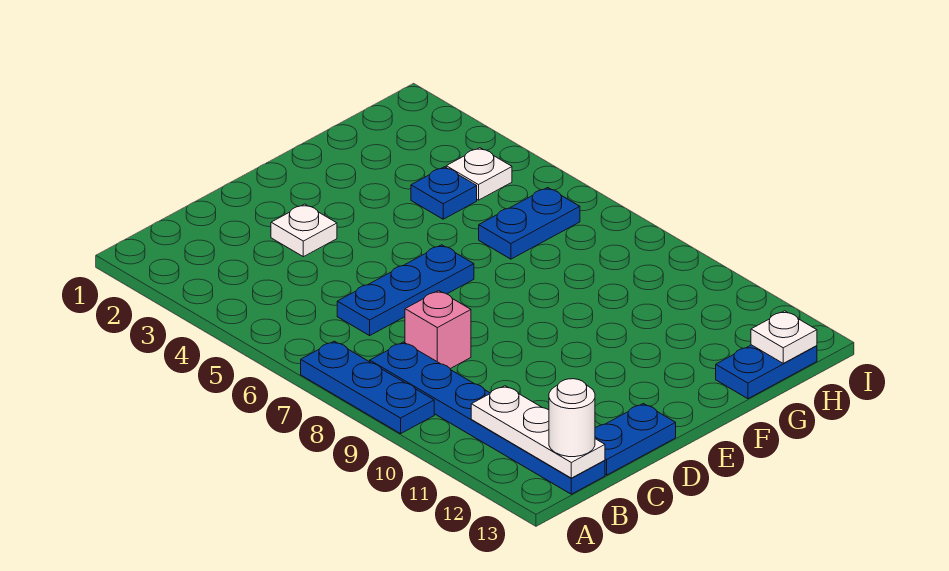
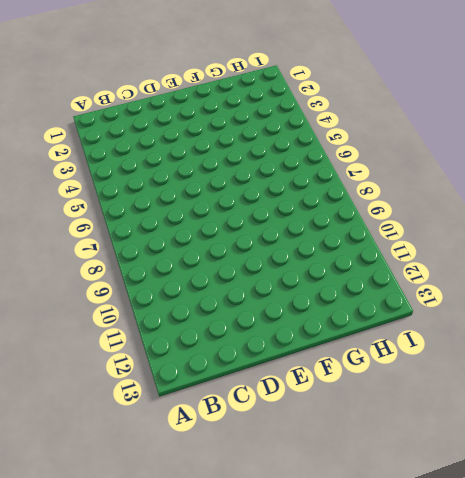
none -> blue plate A7:A9 level 1
none -> blue plate B8:B13 level 1
none -> blue plate C6:E6 level 1

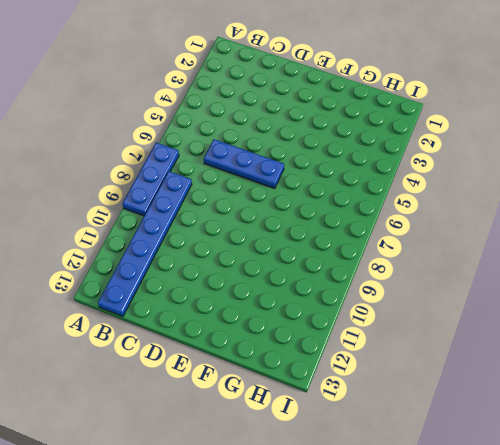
none -> pink brick C8 level 1
none -> blue plate C13:D13 level 1
none -> white plate D3 level 1

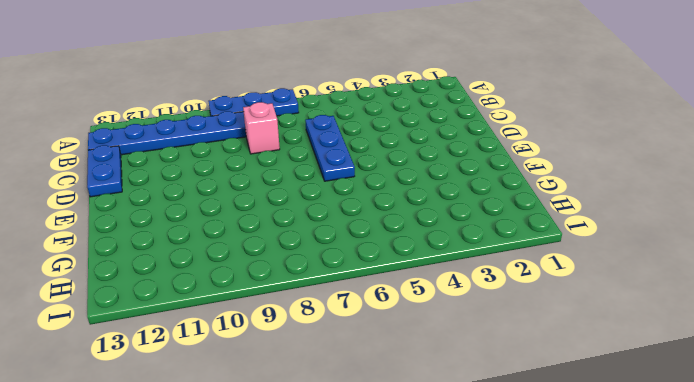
none -> white plate D3 level 1
none -> blue plate G4 level 1
none -> blue plate G6:H6 level 1

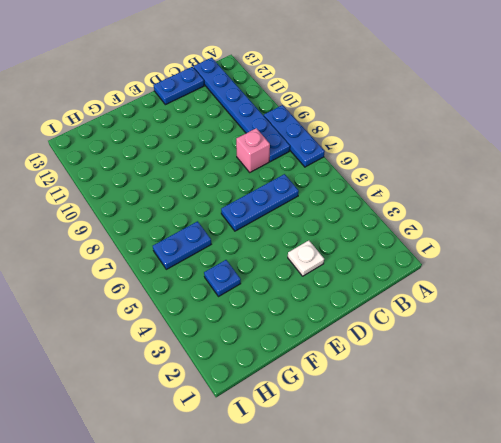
none -> blue plate G13:H13 level 1
none -> white plate H4 level 1
none -> white plate B11:B13 level 2

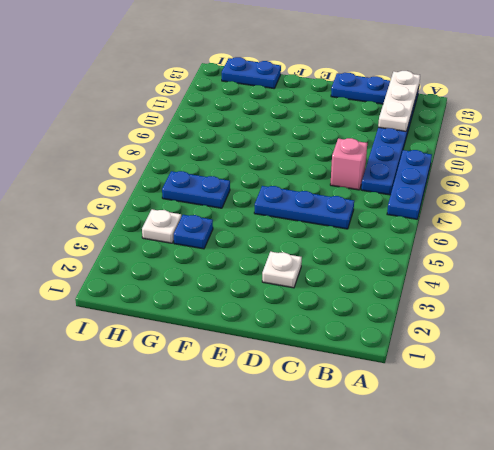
none -> white plate H13 level 2
none -> white round brick B13 level 3

